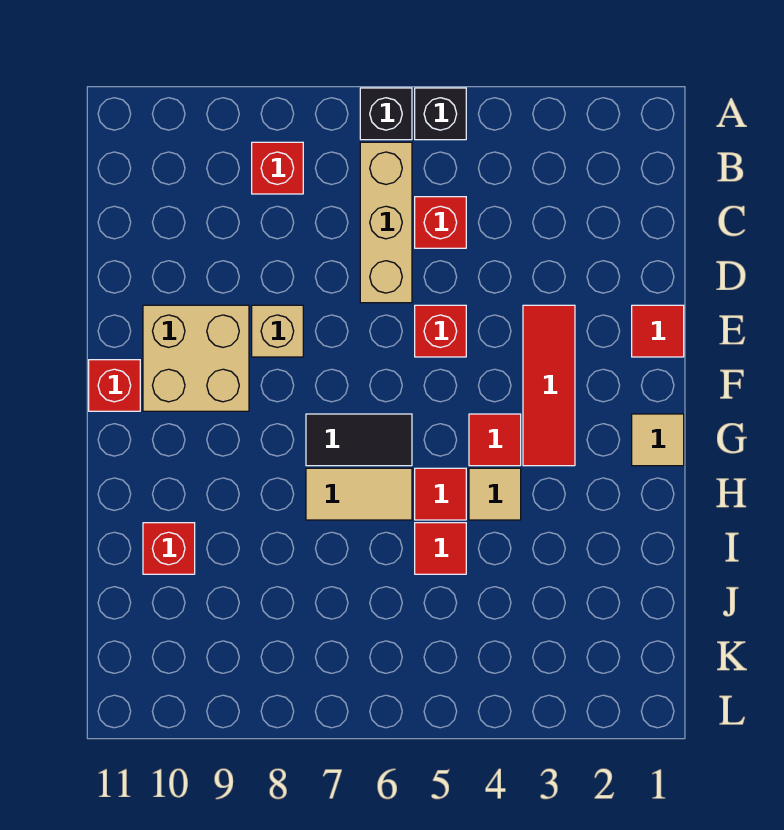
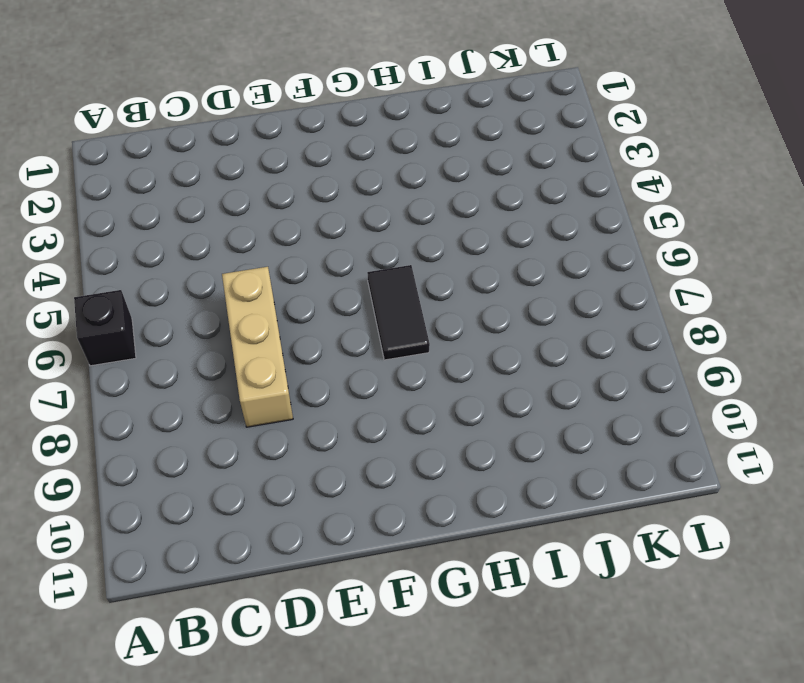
tan brick D6:D8 level 1 -> tan brick B6:D6 level 1
none -> black brick A5 level 1
none -> red brick B8 level 1
none -> red brick C5 level 1

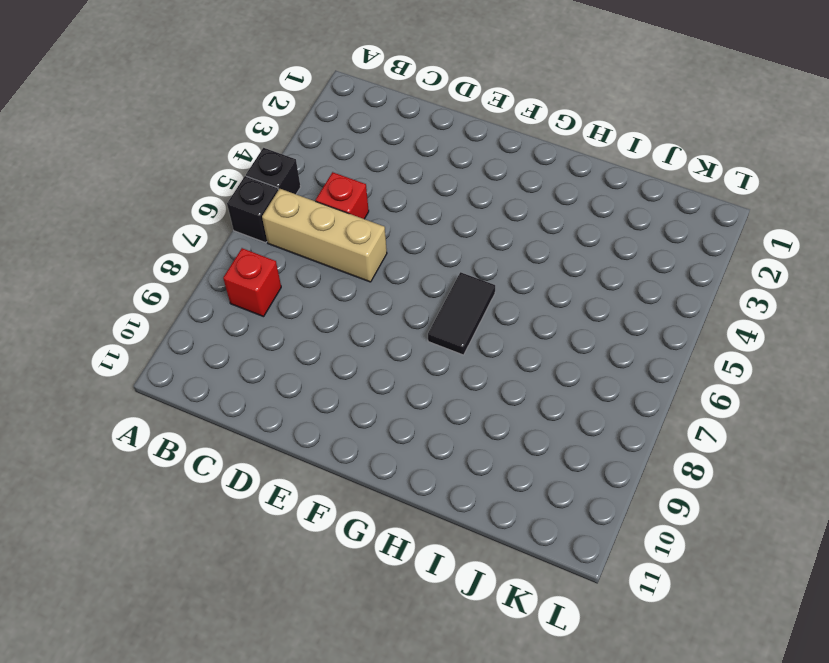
none -> red tile E1 level 1
none -> red tile E3:G3 level 1
none -> red brick E5 level 1

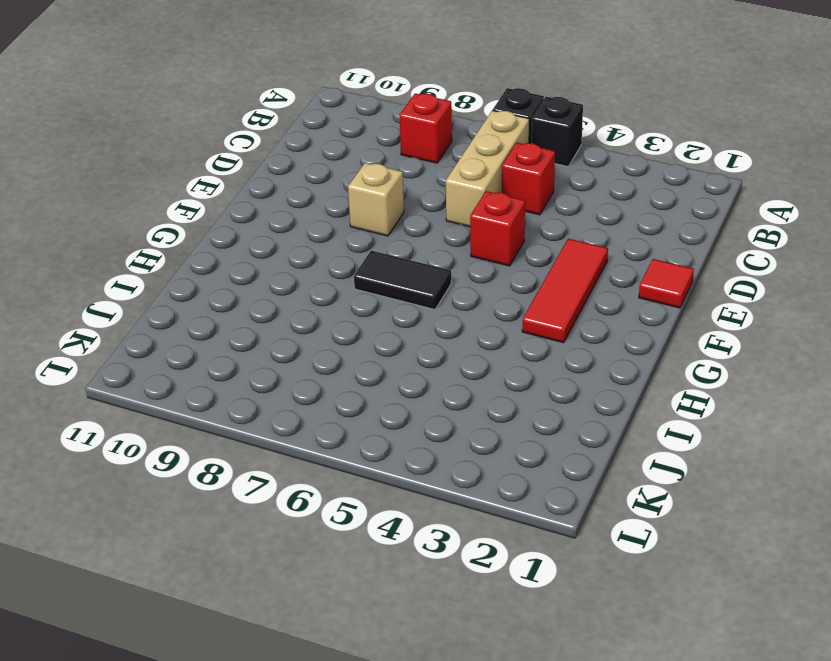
none -> tan brick E9:F10 level 1
none -> red brick F11 level 1
none -> tan tile G1 level 1

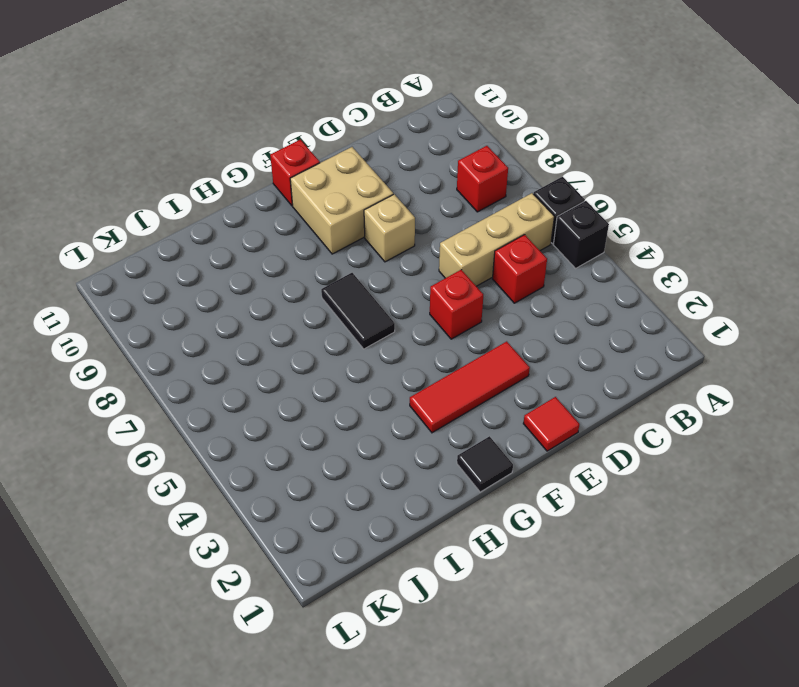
black tile G1 level 1 -> tan tile G1 level 1
none -> red tile G4 level 1
none -> tan tile H4 level 1
none -> red tile H5 level 1

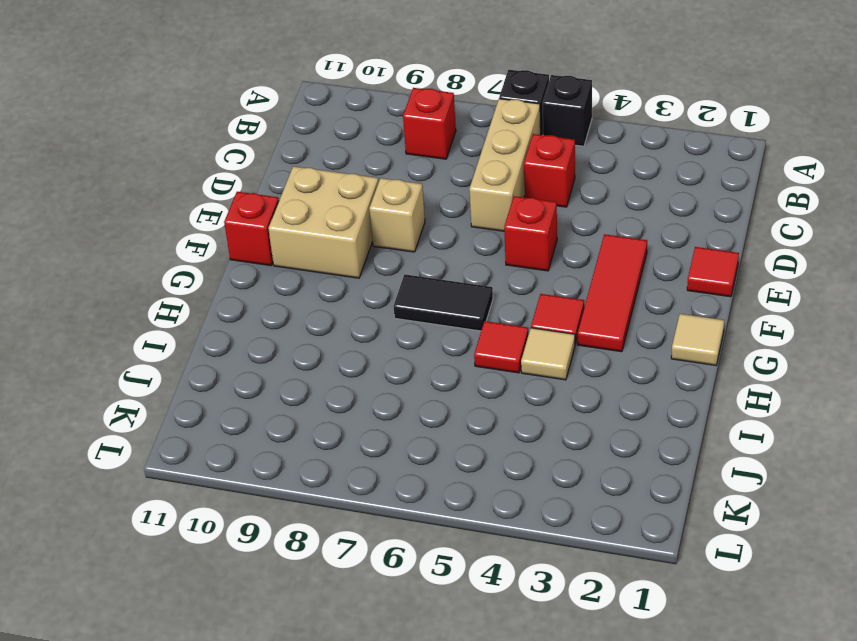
none -> tan tile H6:H7 level 1
none -> red tile I5 level 1
none -> red brick I10 level 1

